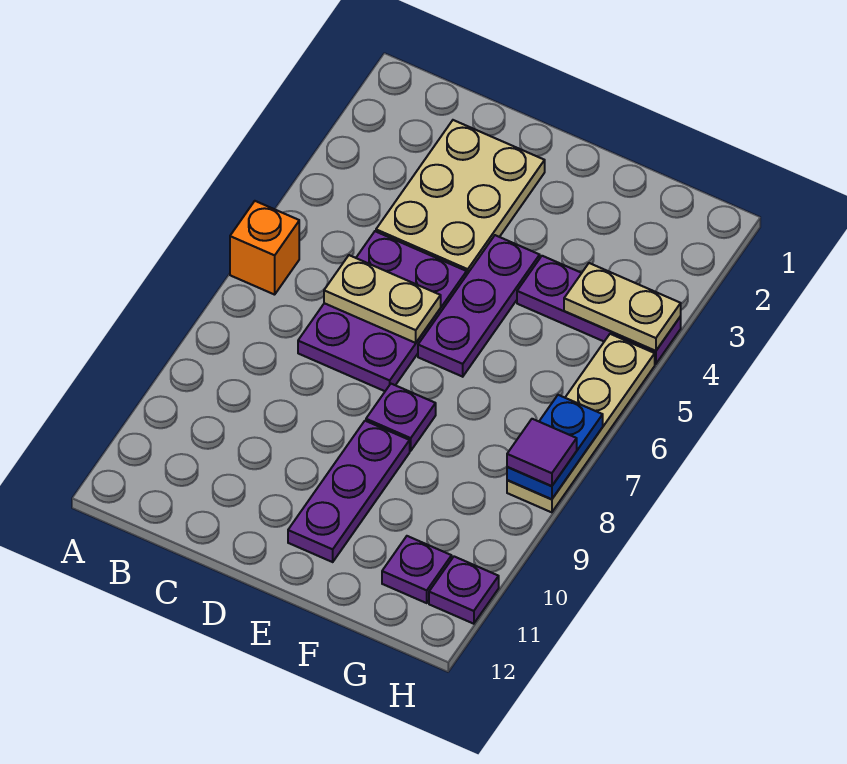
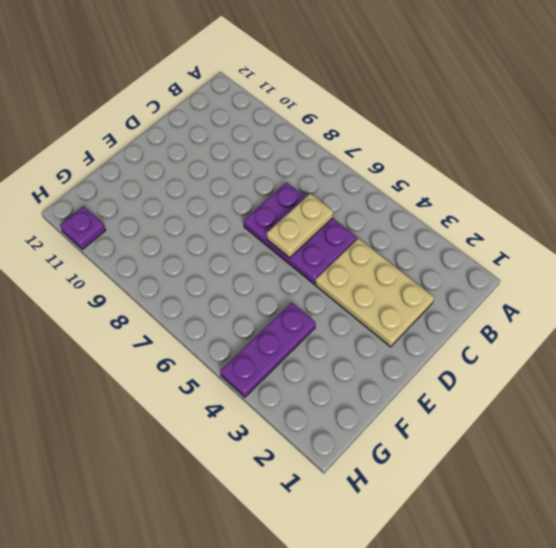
none -> orange brick A6 level 1
none -> purple plate E4:E6 level 1
none -> purple plate E8 level 1

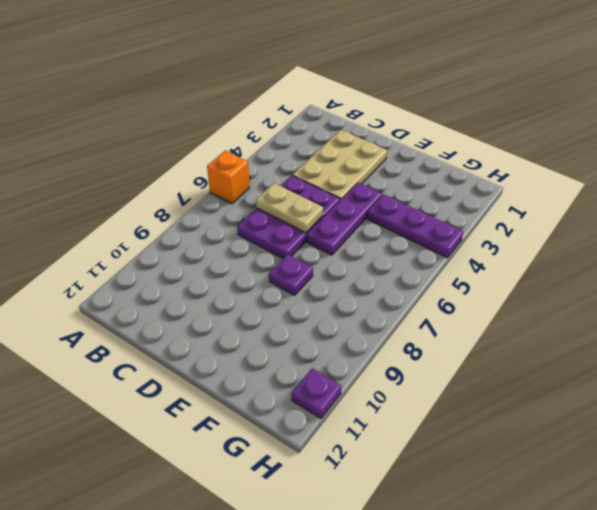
none -> purple plate E9:E11 level 1
none -> purple plate G11 level 1
none -> tan plate H5:H8 level 1

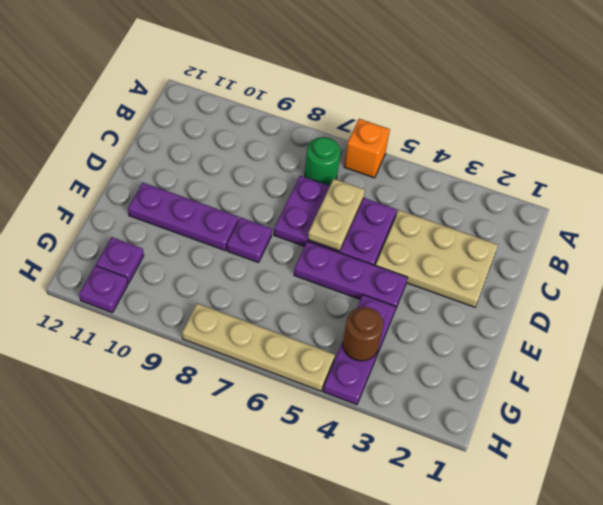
green round brick B7 level 1 -> none
brown round brick G4 level 2 -> tan plate G4:H4 level 2
none -> blue plate H7:H8 level 2
none -> purple tile H8 level 3

